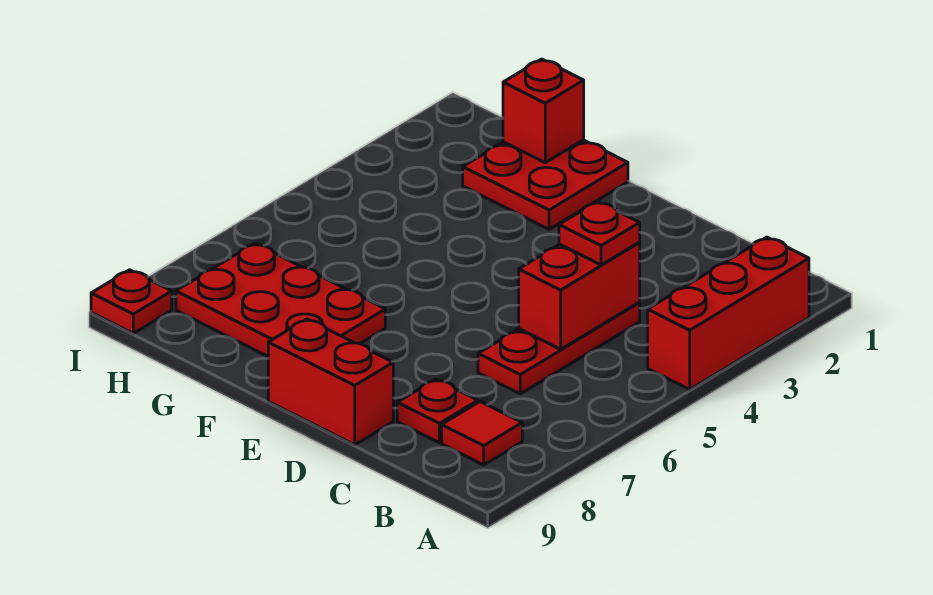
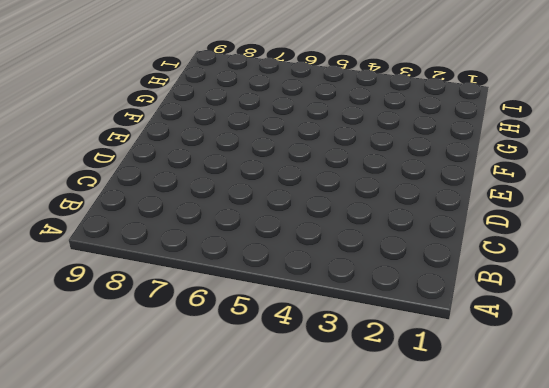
none -> red brick A2:A4 level 1
none -> red tile B8 level 1

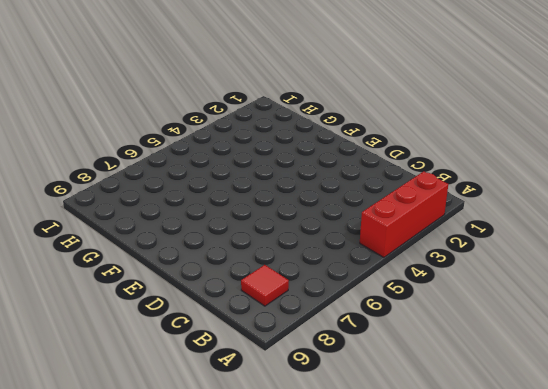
none -> red plate C4:C6 level 1
none -> red plate C8 level 1

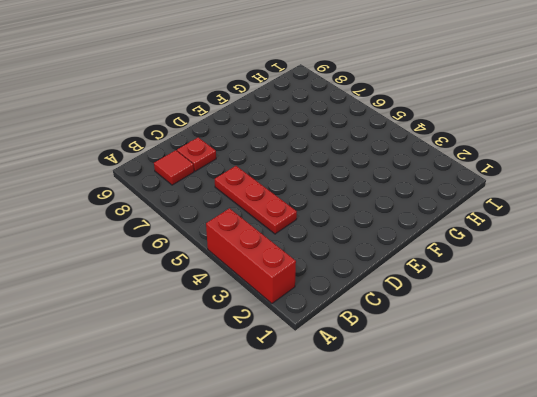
none -> red brick D9:E9 level 1
none -> red plate F1:G2 level 1

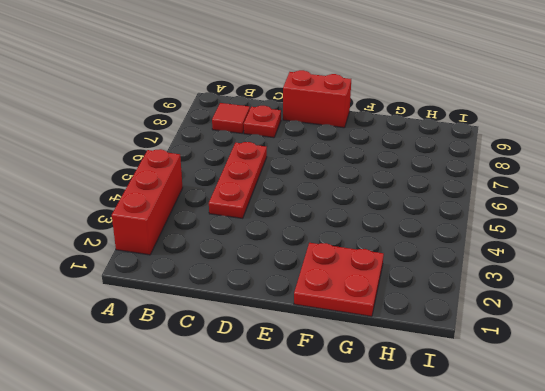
none -> red plate F7:H8 level 1
none -> red plate I9 level 1

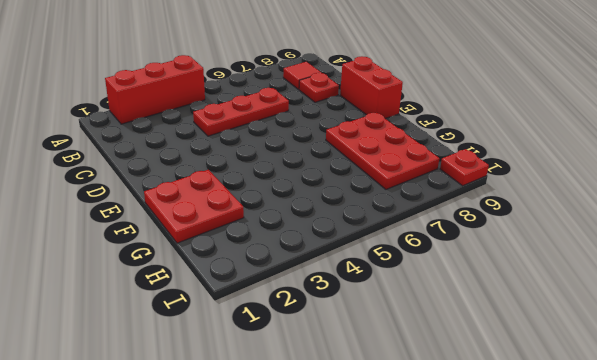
none -> red brick C4:C5 level 2
none -> red brick G1 level 2

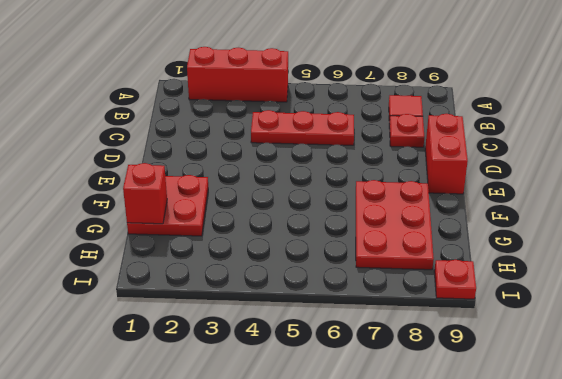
none -> red brick C4:C5 level 2
none -> red plate C4 level 3

